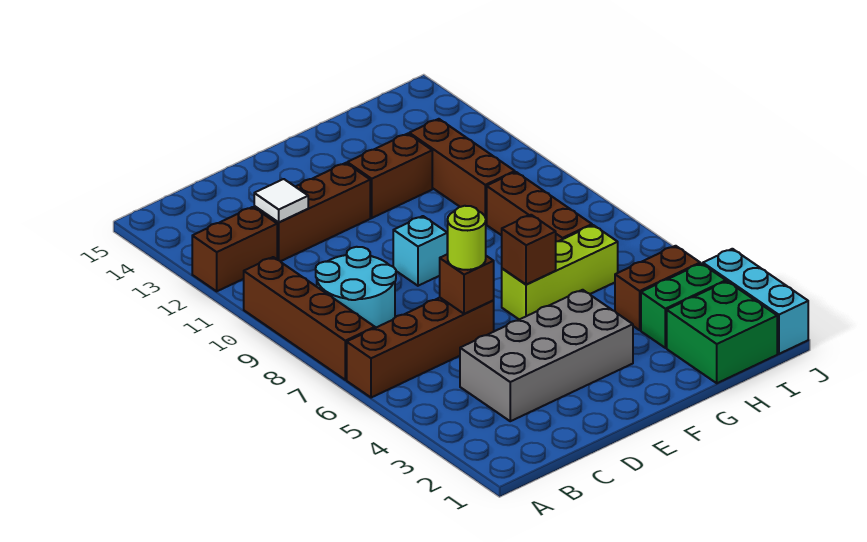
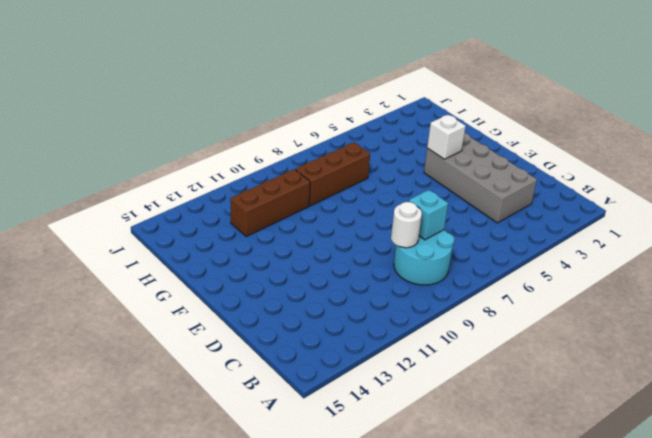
cyan brick C8 level 2 -> cyan brick E9 level 1
white round brick C9 level 2 -> none
white brick F4 level 2 -> none
none -> brown brick A6:D6 level 1
none -> brown brick A7:A10 level 1
none -> brown brick A12:B12 level 1

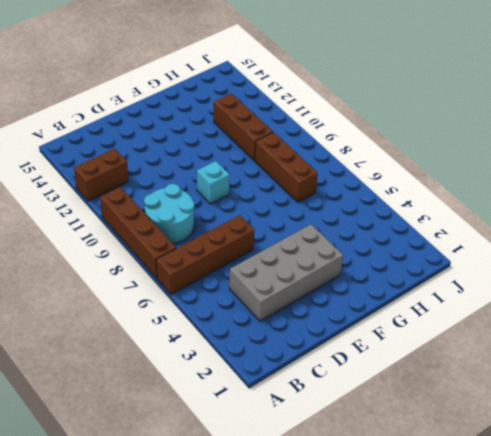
none -> brown brick C12:E12 level 1
none -> lime brick F6:H6 level 1
none -> brown brick F12:G12 level 1

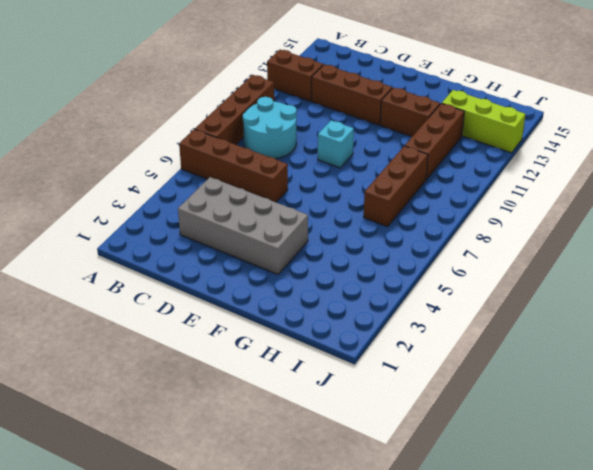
lime brick H13:J13 level 1 -> lime brick F6:H6 level 1
none -> green brick H1:I2 level 1
none -> green brick H3:I3 level 1
none -> brown brick H4:I4 level 1

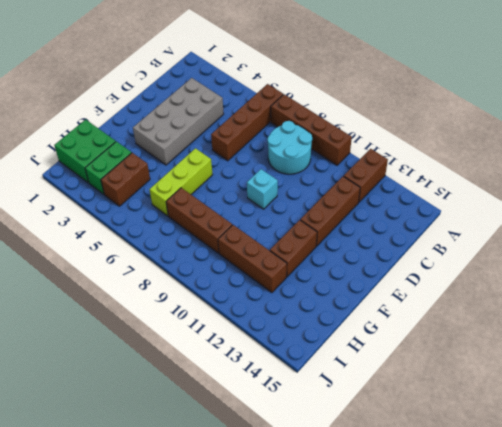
none -> cyan brick J1:J3 level 1
none -> white tile C12 level 2
none -> brown brick D6 level 2

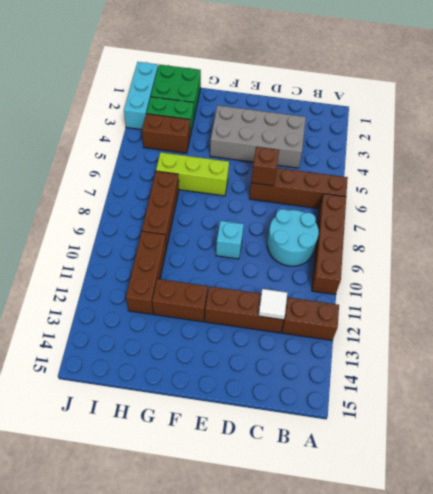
none -> brown brick F6 level 2
none -> lime round brick D6 level 3

